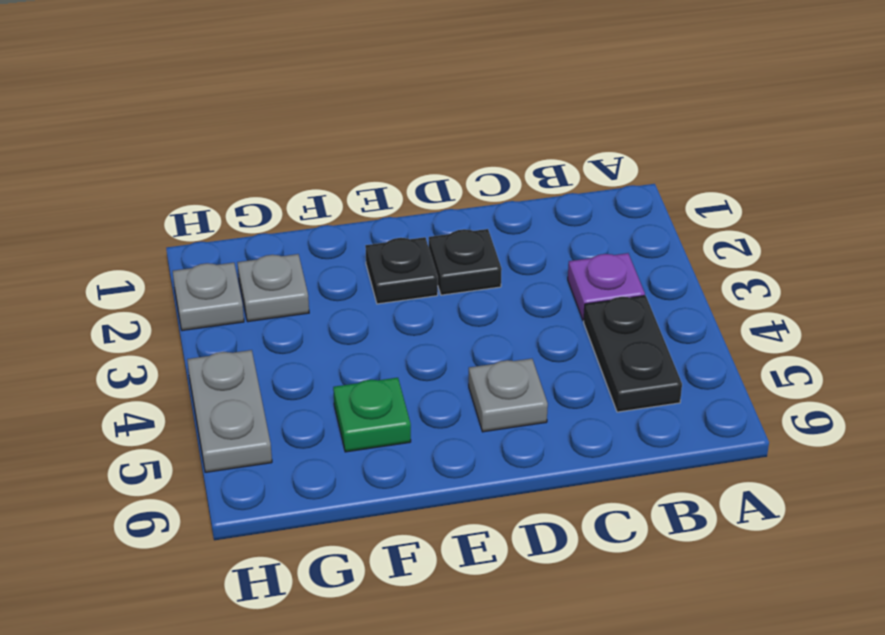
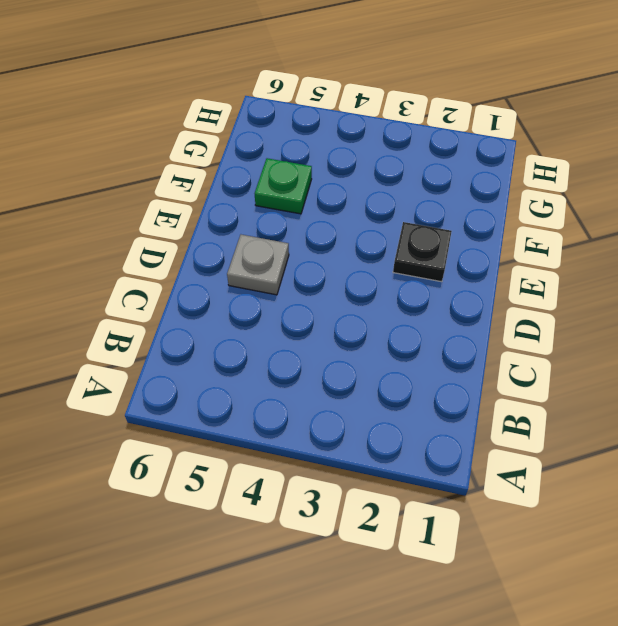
none -> purple plate B3 level 1
none -> black plate B4:B5 level 1

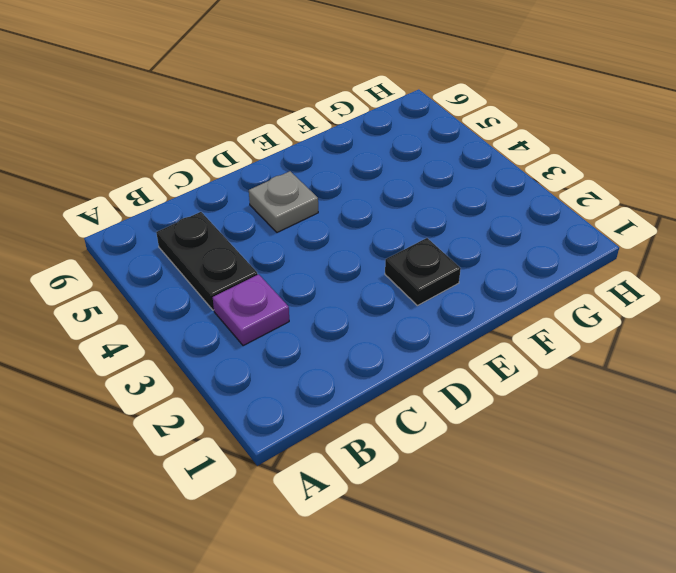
none -> black plate D2 level 1
none -> green plate F5 level 1

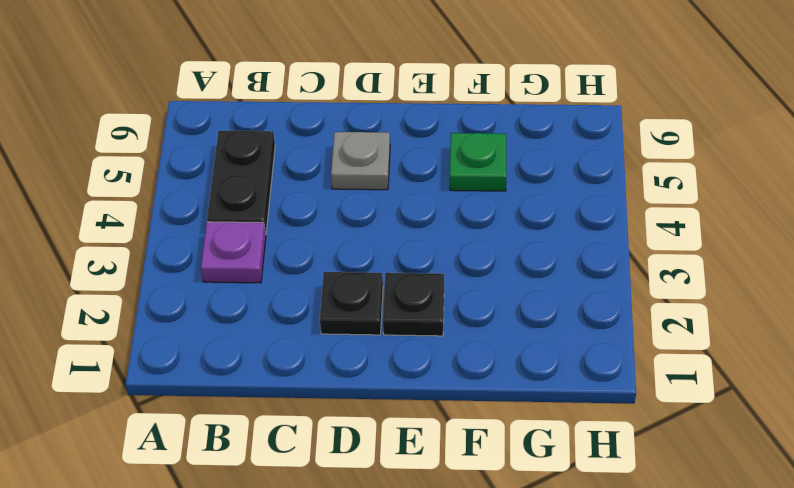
none -> grey plate G2 level 1
none -> grey plate H2 level 1

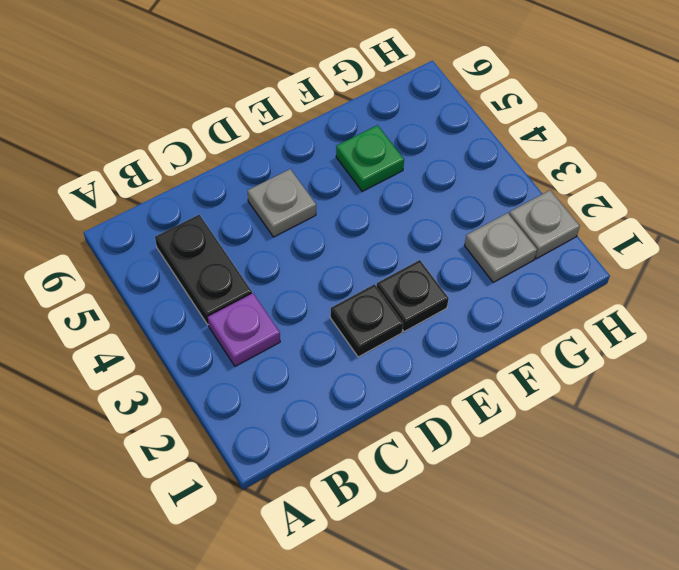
none -> grey plate H4:H5 level 1

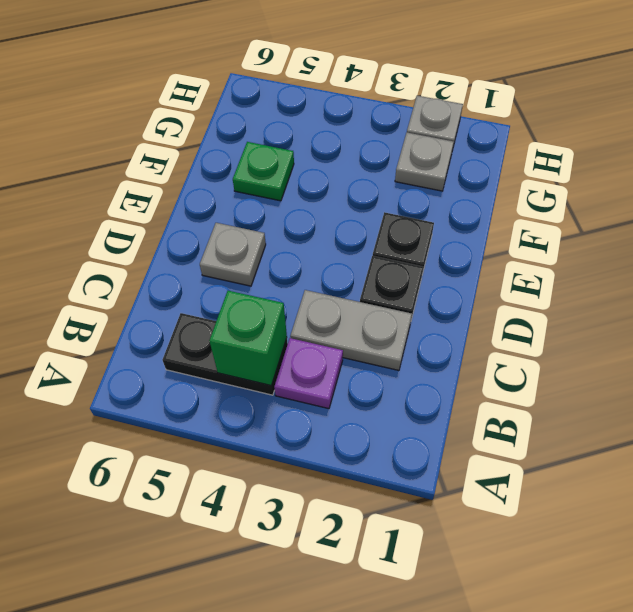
green brick B4 level 2 -> none
grey plate C2:C3 level 1 -> grey plate H4:H5 level 1

